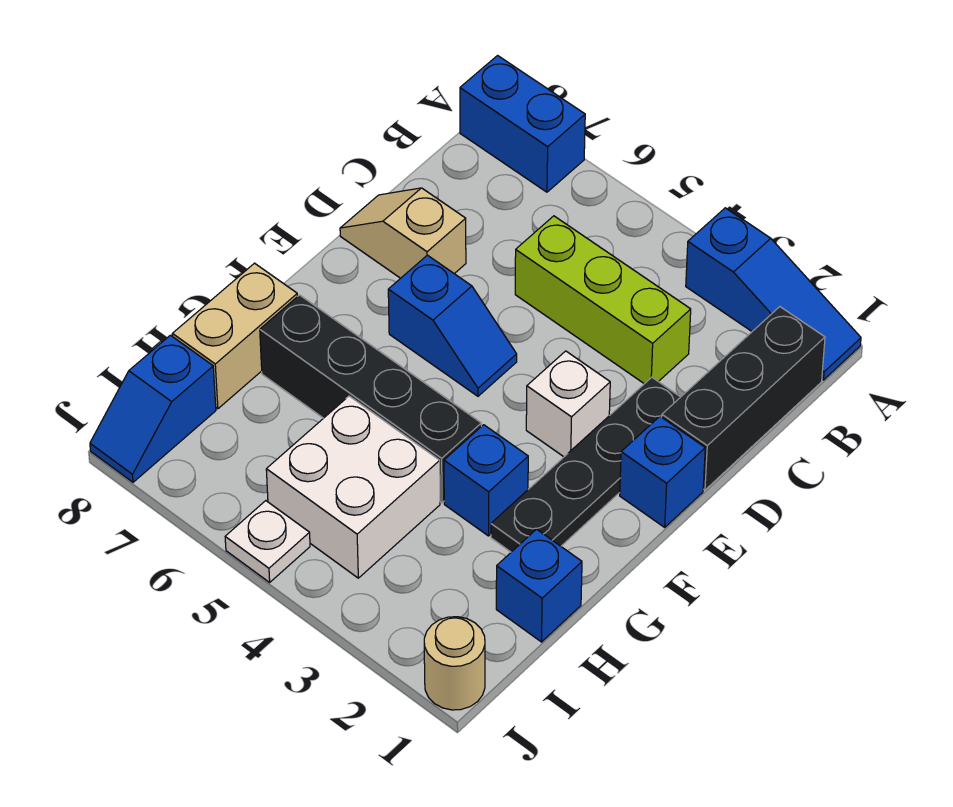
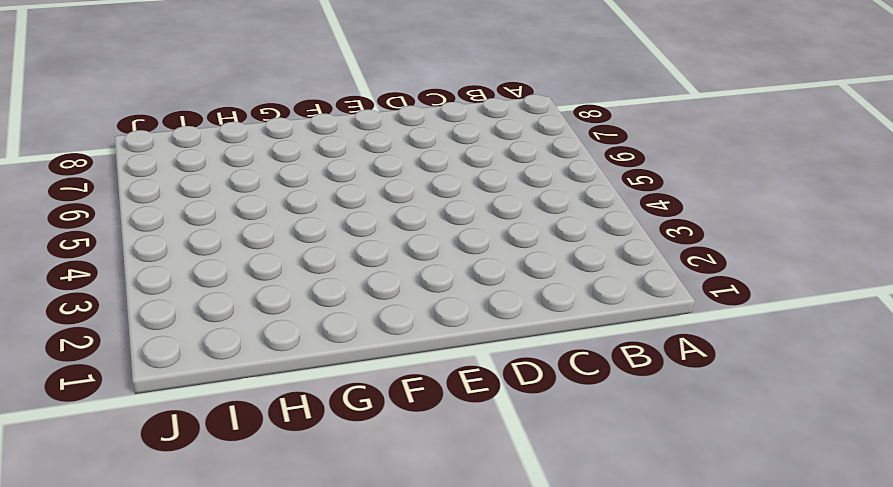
none -> blue slope A1:A3 level 1 top 3
none -> blue brick A7:A8 level 1
none -> black brick B1:D1 level 1

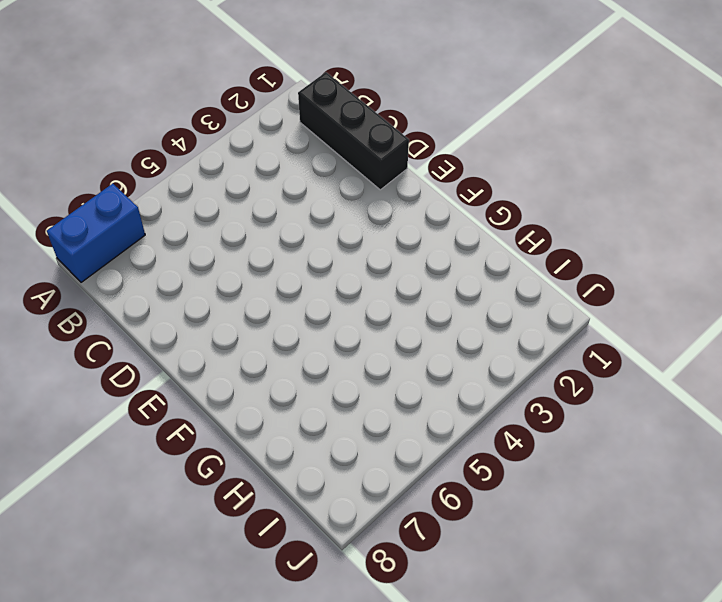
none -> blue slope A1:A3 level 1 top 3
none -> lime brick C3:C5 level 1
none -> black plate D2:G2 level 1

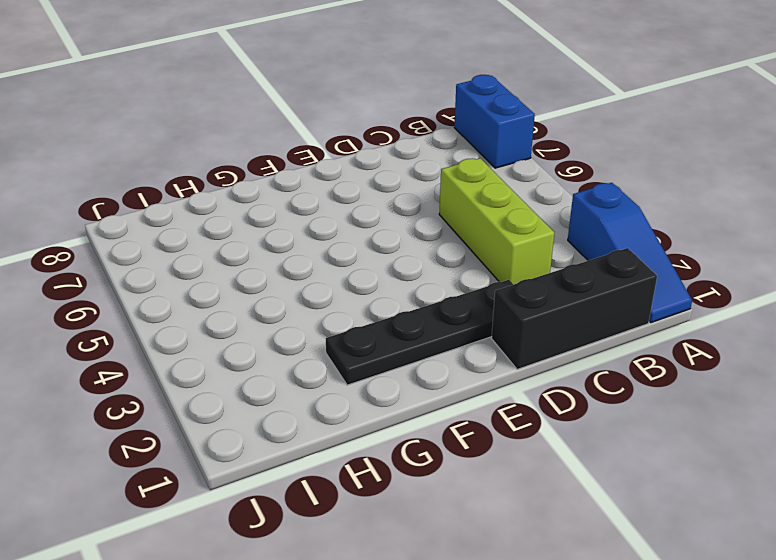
none -> tan slope D7:D8 level 1 top 7
none -> blue brick E1 level 1
none -> white brick E3 level 1

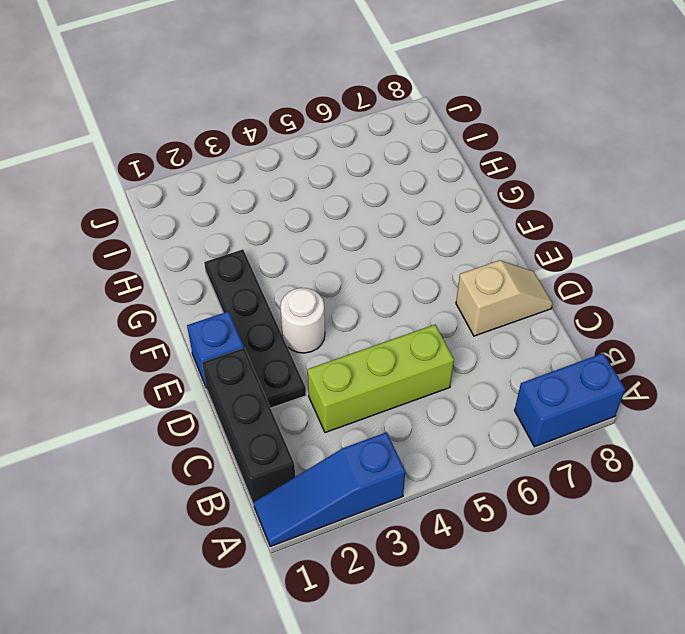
white round brick E3 level 1 -> white brick E3 level 1
none -> blue slope E5:E6 level 1 top 6
none -> blue brick G3 level 1
none -> black brick G4:G7 level 1

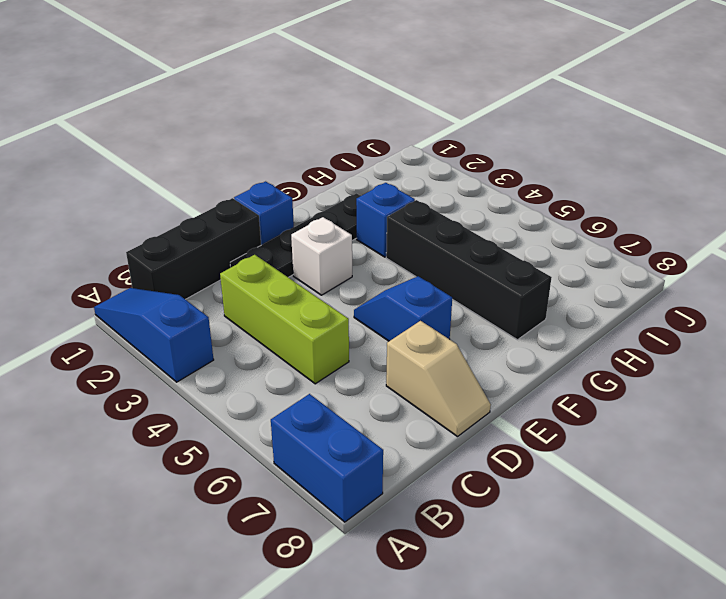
none -> tan brick G8:H8 level 1
none -> blue brick H1 level 1
none -> white brick H4:I5 level 1

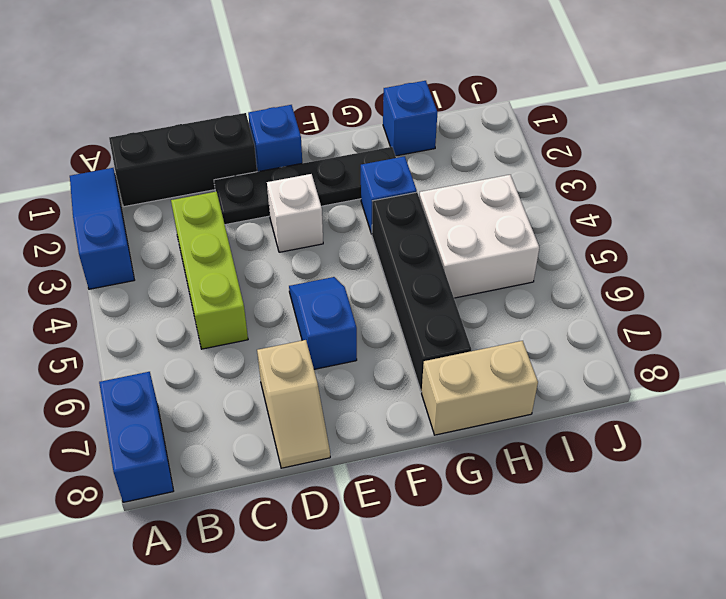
none -> blue slope I8:J8 level 1 top I
none -> tan round brick J1 level 1
none -> white plate J5 level 1

